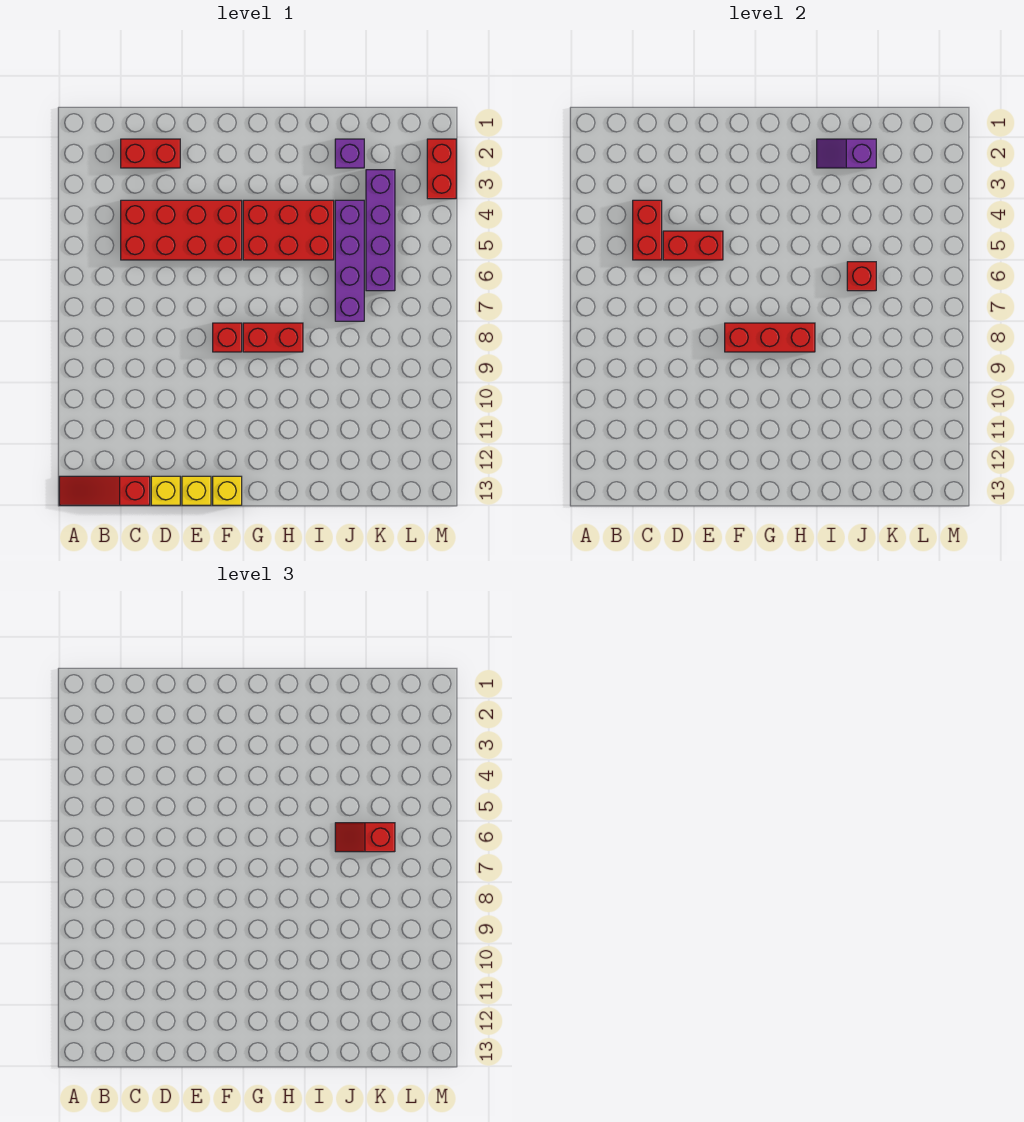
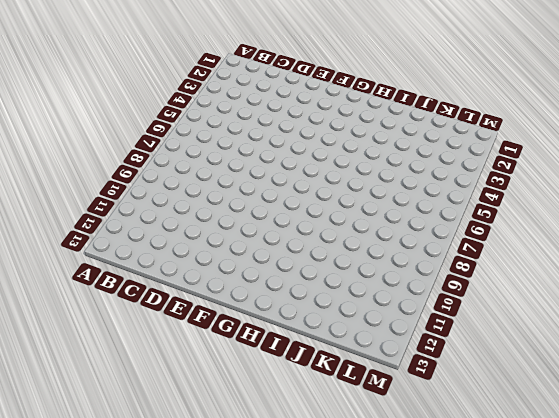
none -> red slope A13:C13 level 1 top C
none -> red brick C2:D2 level 1
none -> red brick C4:F5 level 1

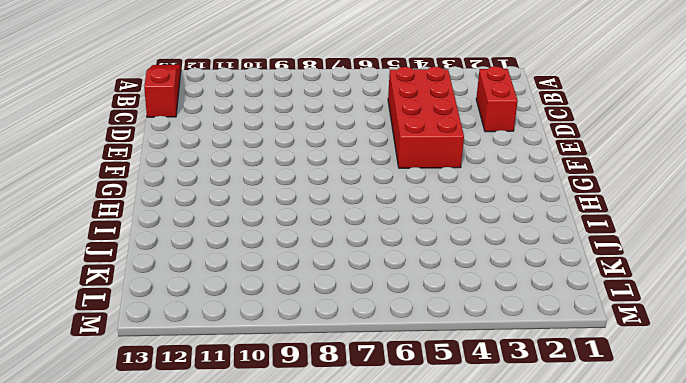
none -> yellow brick D13 level 1
none -> yellow brick E13 level 1
none -> red brick F8 level 1

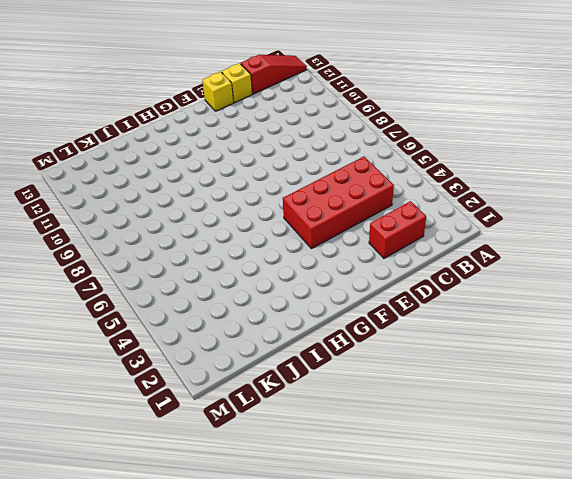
none -> red brick F8 level 1
none -> yellow brick F13 level 1
none -> red brick G4:I5 level 1

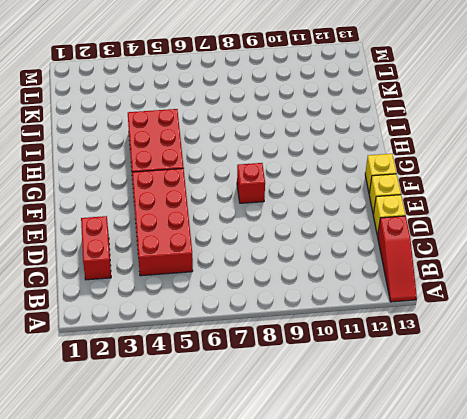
none -> red brick G8:H8 level 1
none -> purple brick J2 level 1
none -> purple brick J4:J7 level 1

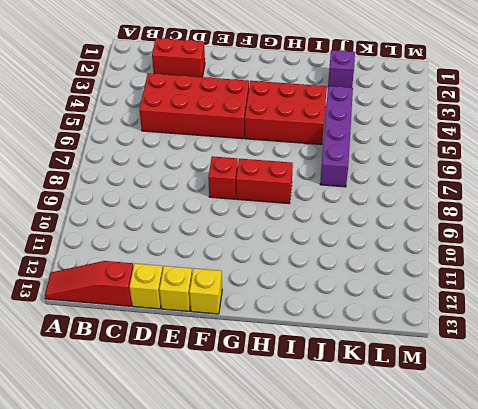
none -> purple brick K3:K6 level 1
none -> red brick M2:M3 level 1
none -> red brick C4:C5 level 2

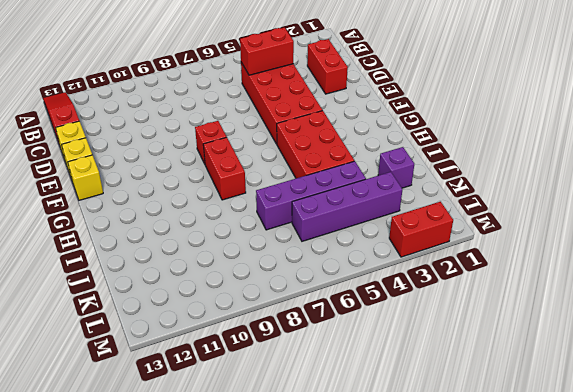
none -> red brick D5:E5 level 2
none -> red brick F8:H8 level 2
none -> purple slope I2:J2 level 2 top J

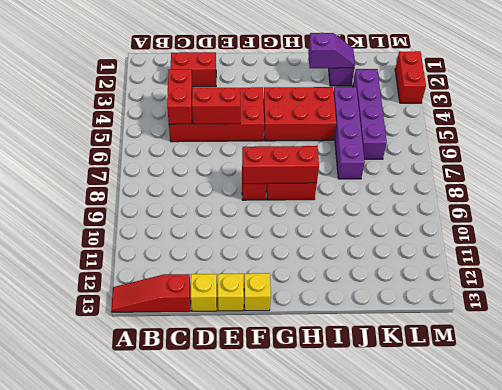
purple slope I2:J2 level 2 top I -> purple slope I2:J2 level 2 top J
none -> red brick J6 level 2
none -> red slope J6:K6 level 3 top K

